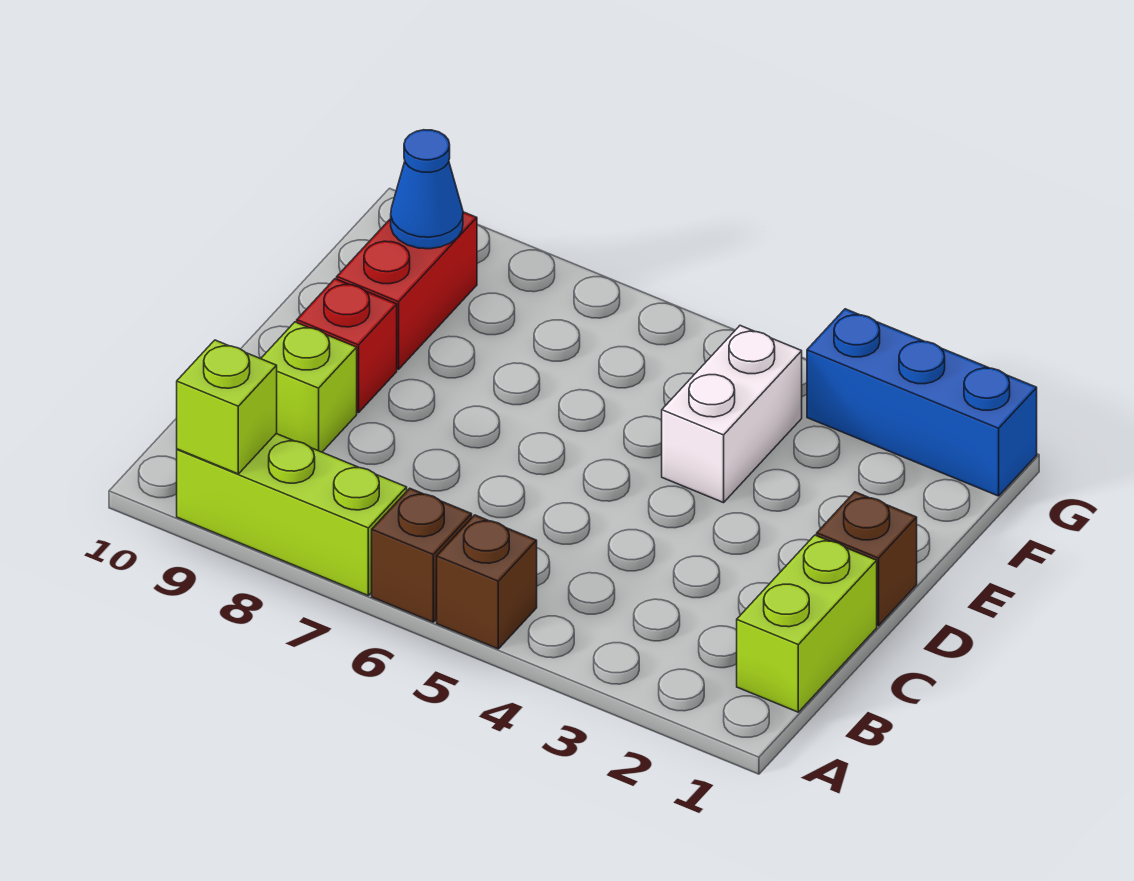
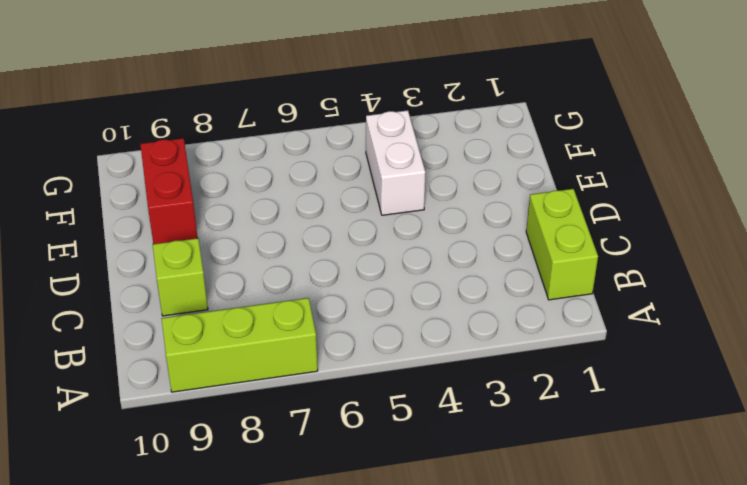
none -> brown brick A5 level 1
none -> brown brick A6 level 1
none -> brown brick D1 level 1

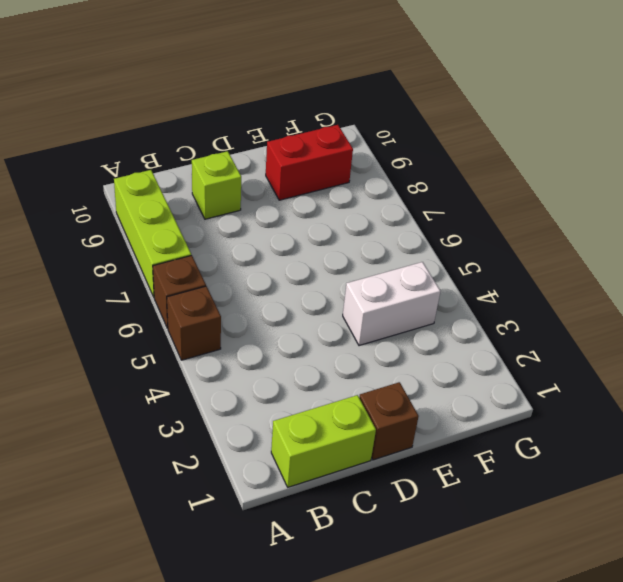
none -> red brick D9 level 1
none -> blue brick G1:G3 level 1
none -> lime brick A9 level 2

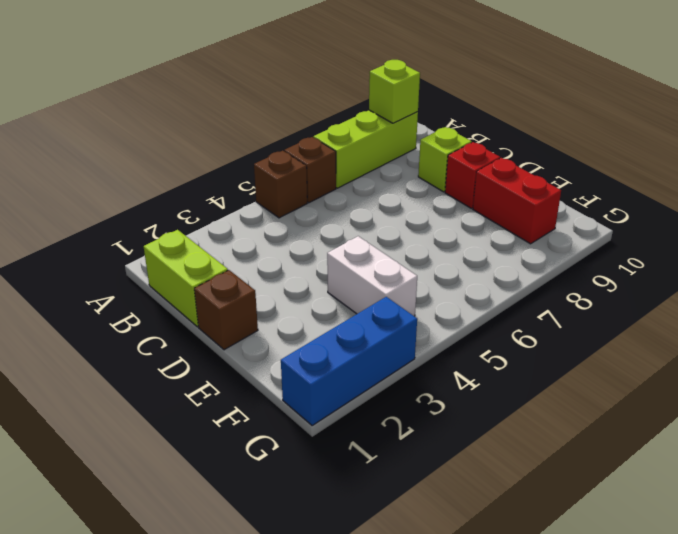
none -> blue cone F9 level 2

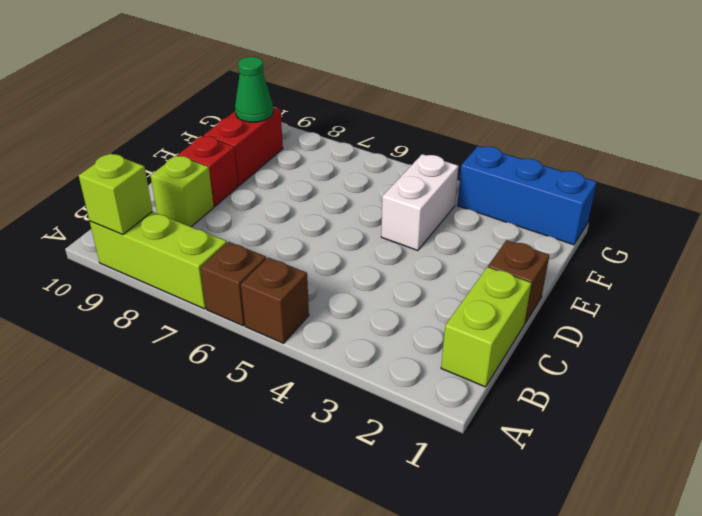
green cone F9 level 2 -> blue cone F9 level 2

